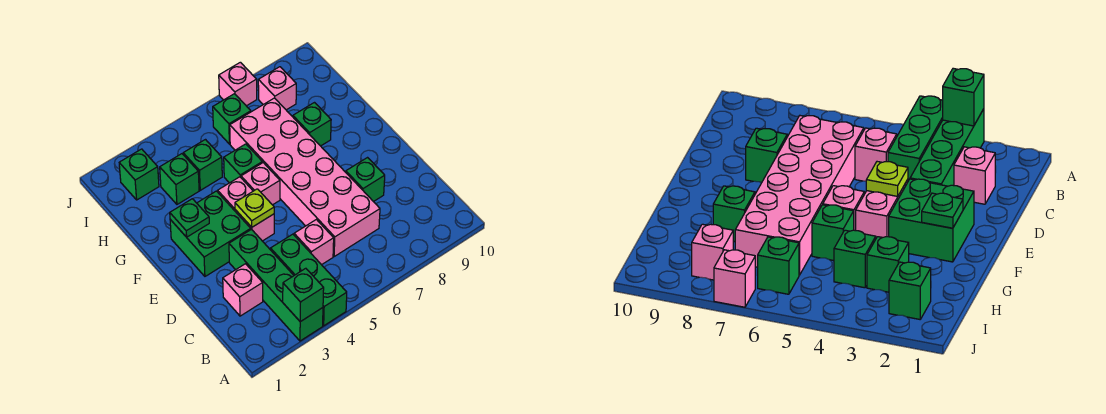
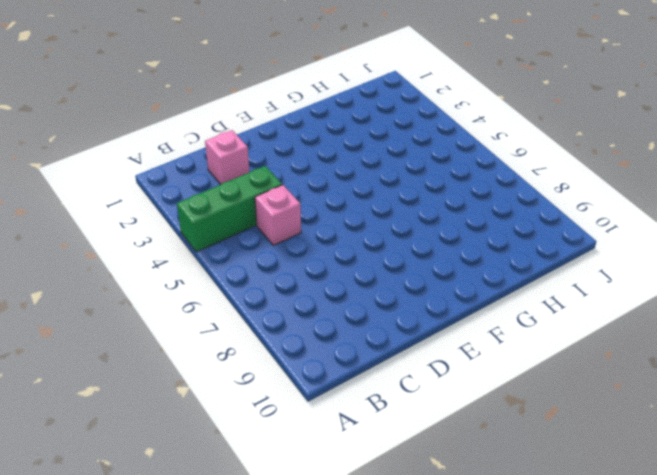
none -> green brick A3:D3 level 1
none -> pink brick C6:H7 level 1
none -> green brick D8 level 1

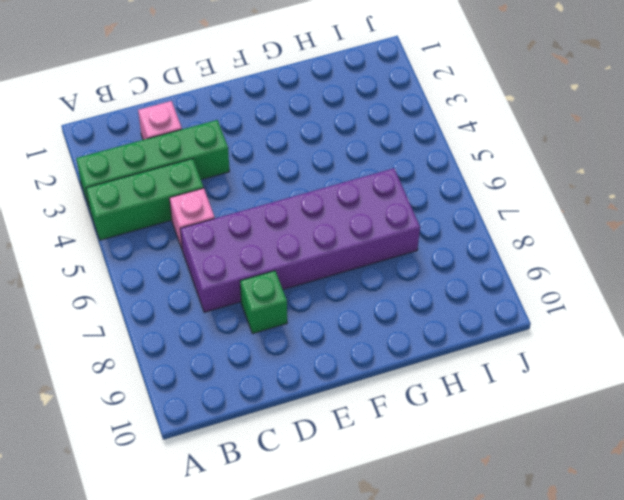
purple brick C6:H7 level 1 -> pink brick C6:H7 level 1
none -> green brick E2:F3 level 1
none -> pink brick E4:F4 level 1
none -> pink brick F5 level 1

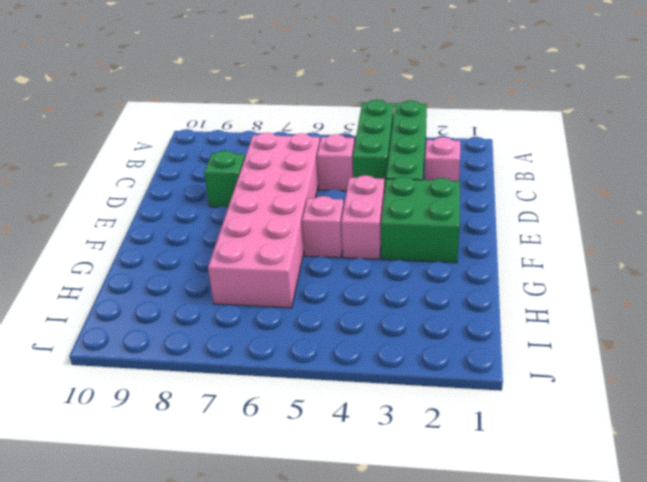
none -> green brick G5 level 1
none -> green brick G8 level 1
none -> green brick H3 level 1

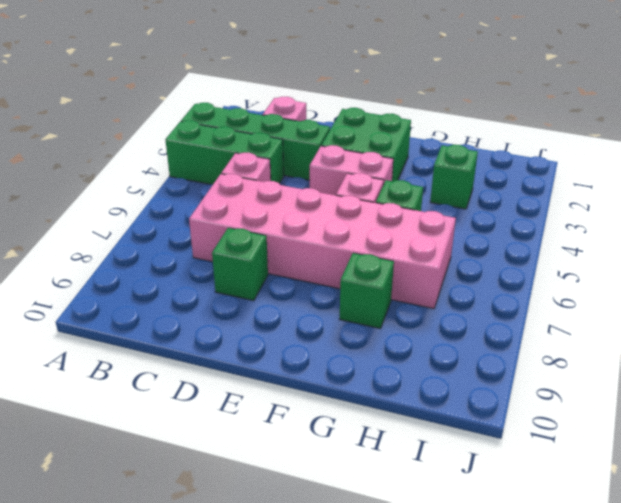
none -> green brick H4 level 1
none -> green brick I2 level 1
none -> green brick I6 level 1

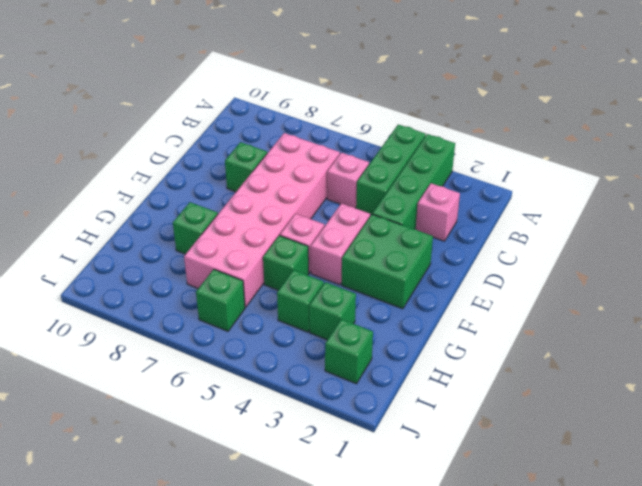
none -> pink brick I8 level 1
none -> pink brick J7 level 1
none -> green brick A3 level 2

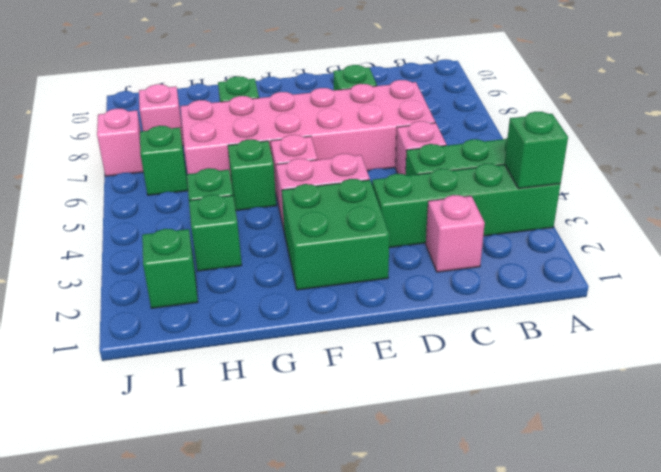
none -> lime plate E4 level 2
none -> green plate F2 level 2

